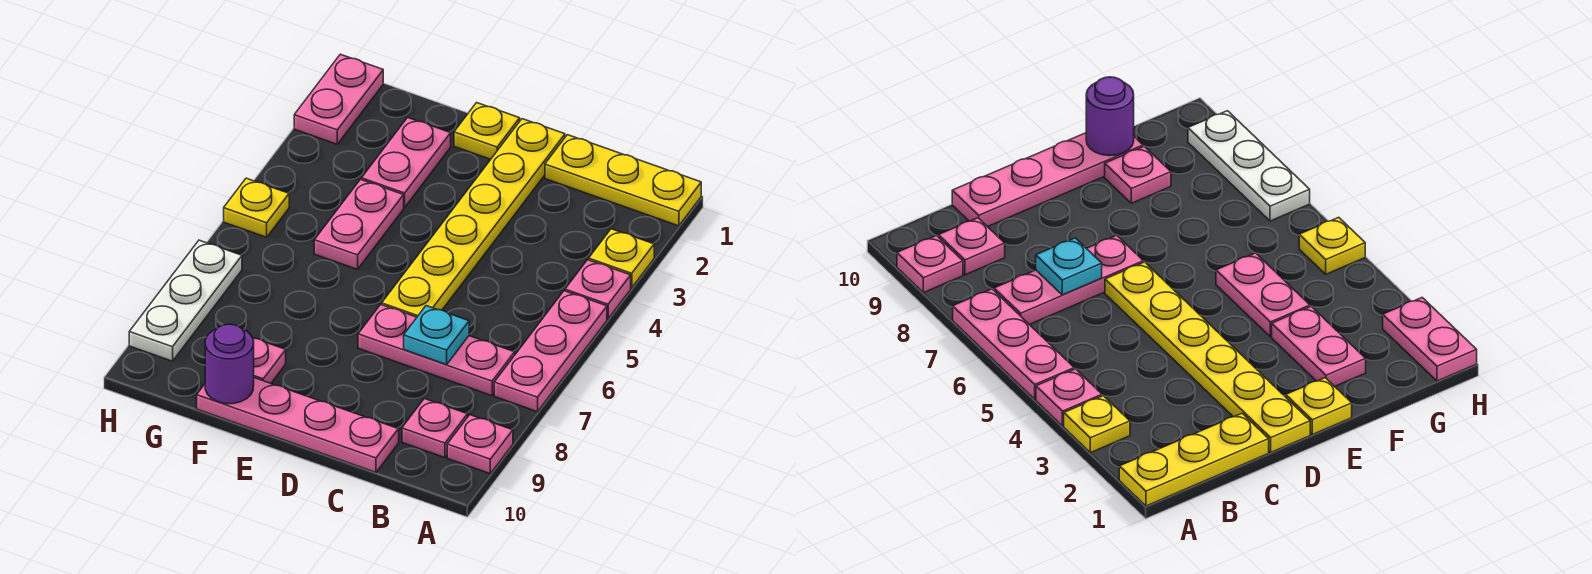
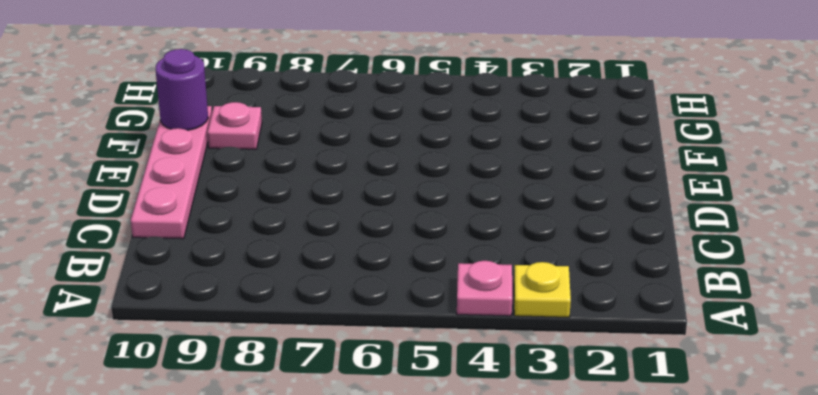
none -> yellow plate A1:C1 level 1
none -> pink plate A5:A7 level 1
none -> pink plate A9 level 1

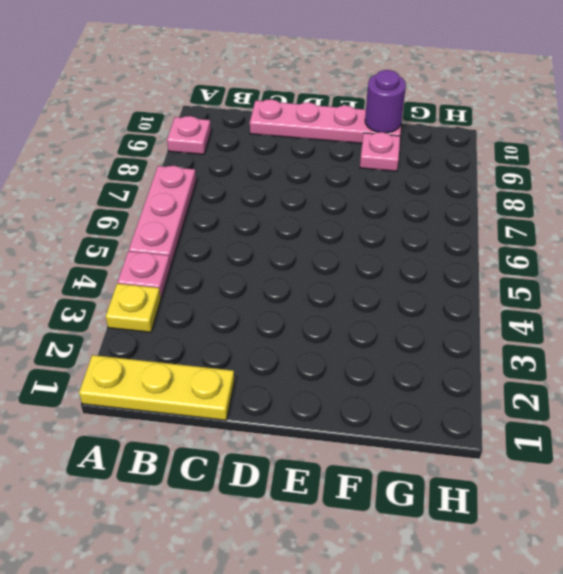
none -> pink plate B7:D7 level 1
none -> pink plate B9 level 1
none -> yellow plate D1:D6 level 1

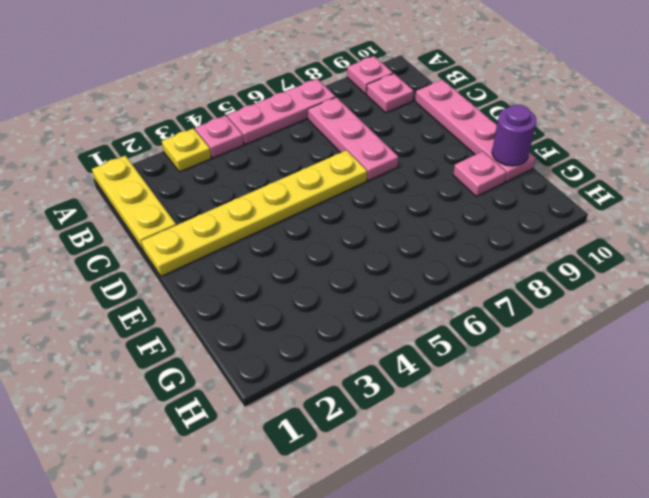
none -> yellow plate E1 level 1
none -> pink plate F2:F3 level 1
none -> pink plate F4:F5 level 1

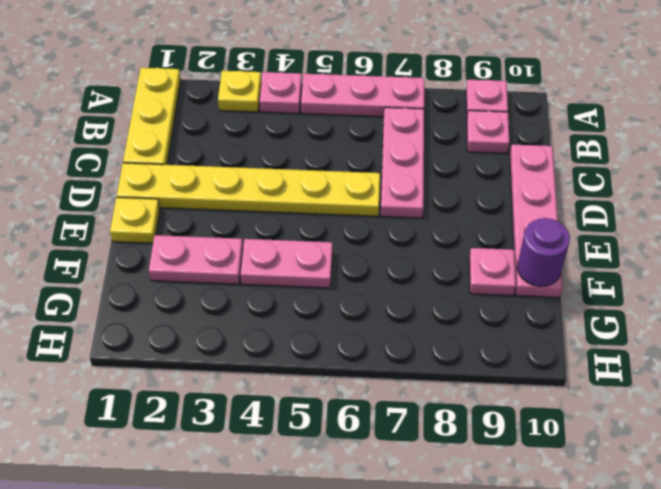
none -> pink plate H1:H2 level 1
none -> yellow plate H5 level 1
none -> white plate H7:H9 level 1

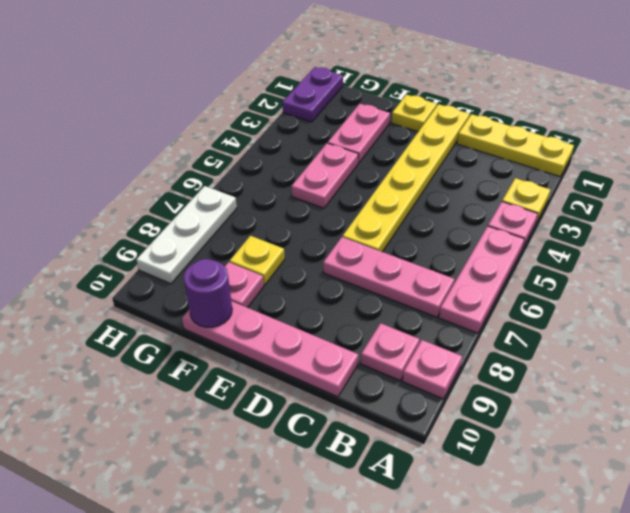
yellow plate F8 level 1 -> yellow plate H5 level 1
purple plate H1:H2 level 1 -> pink plate H1:H2 level 1
none -> cyan plate C7 level 2

